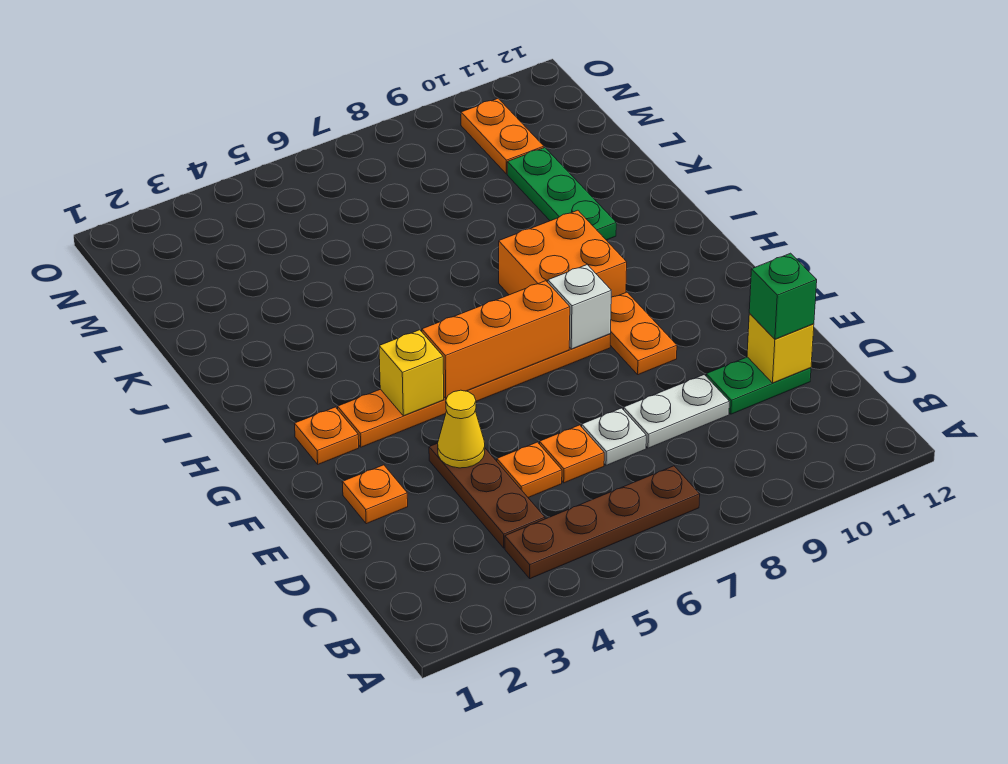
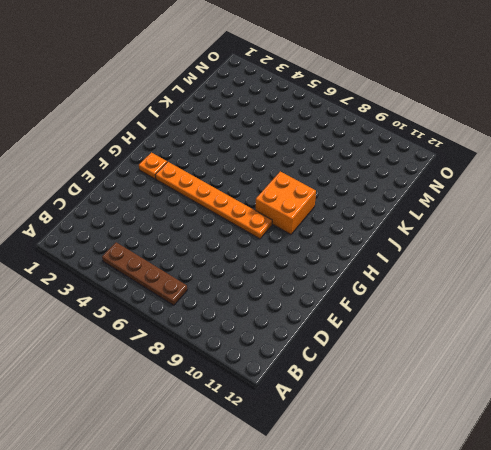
none -> brown plate C4:E4 level 1
none -> orange plate D5 level 1
none -> orange plate D6 level 1

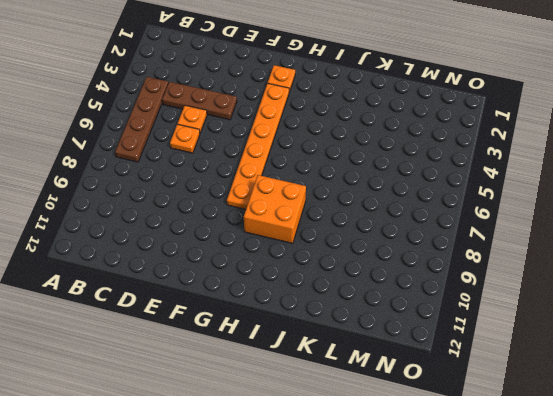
none -> white plate D7 level 1
none -> white plate D8:D9 level 1
none -> green plate D10:D11 level 1

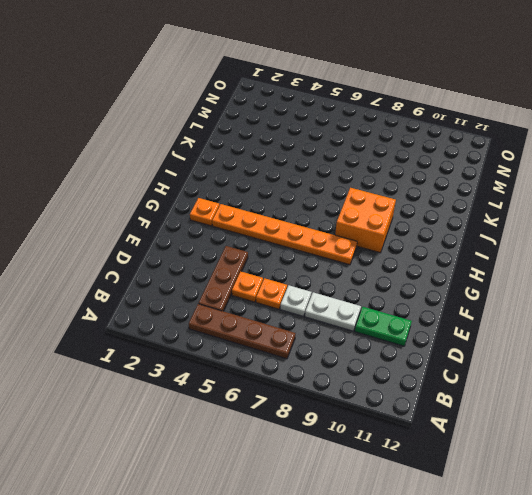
none -> orange plate E2 level 1
none -> orange plate F9:G9 level 1
none -> green plate J10:L10 level 1

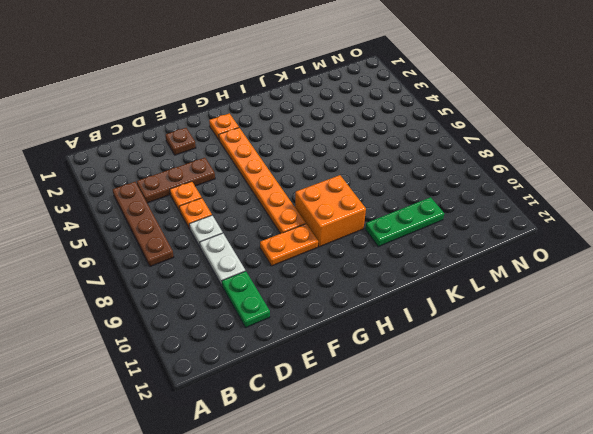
brown plate E2 level 1 -> orange plate E2 level 1
none -> orange plate M10:N10 level 1
none -> yellow brick D11 level 2
none -> yellow cone E4 level 2

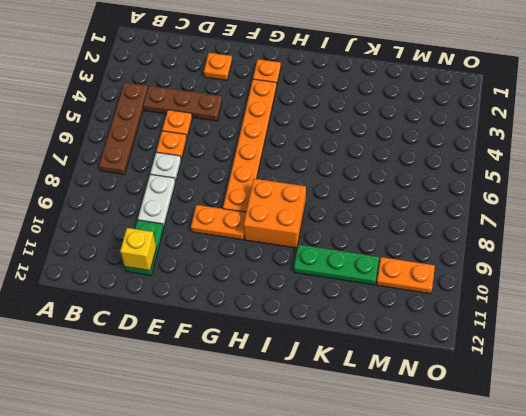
none -> yellow cone E4 level 2
none -> yellow brick G4 level 2
none -> orange brick G5:G7 level 2

